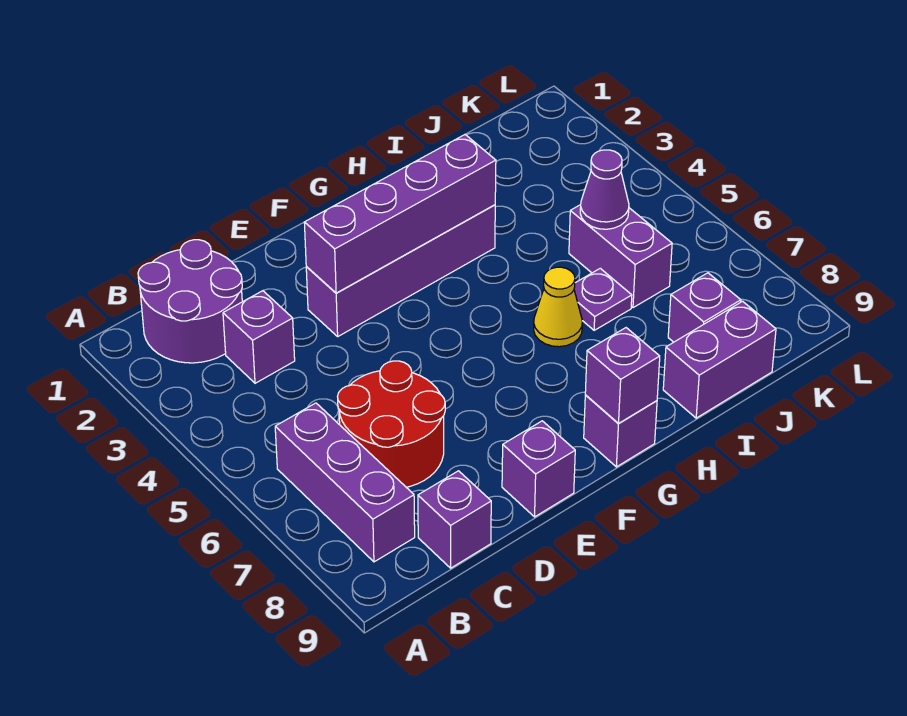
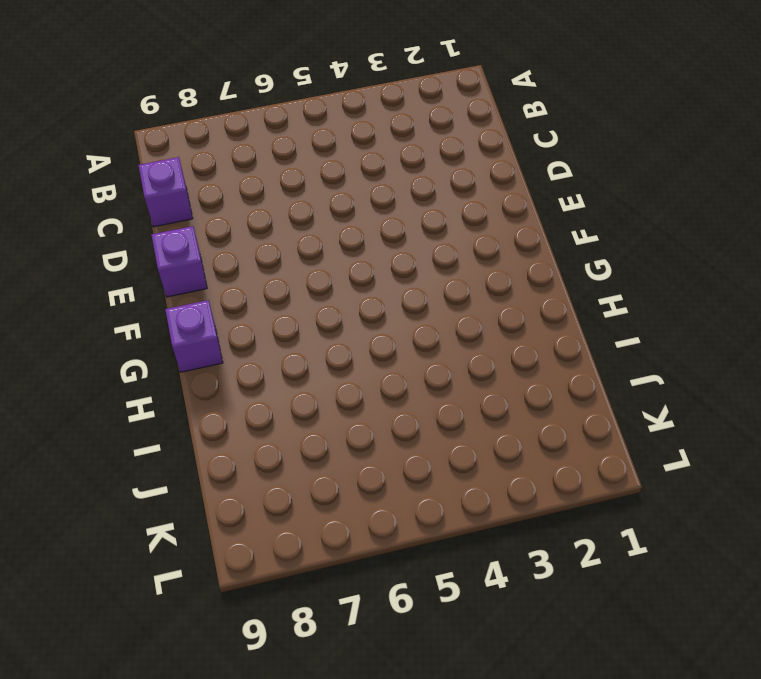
none -> purple round brick B1:C2 level 1
none -> purple brick B6:B8 level 1
none -> purple brick C3 level 1

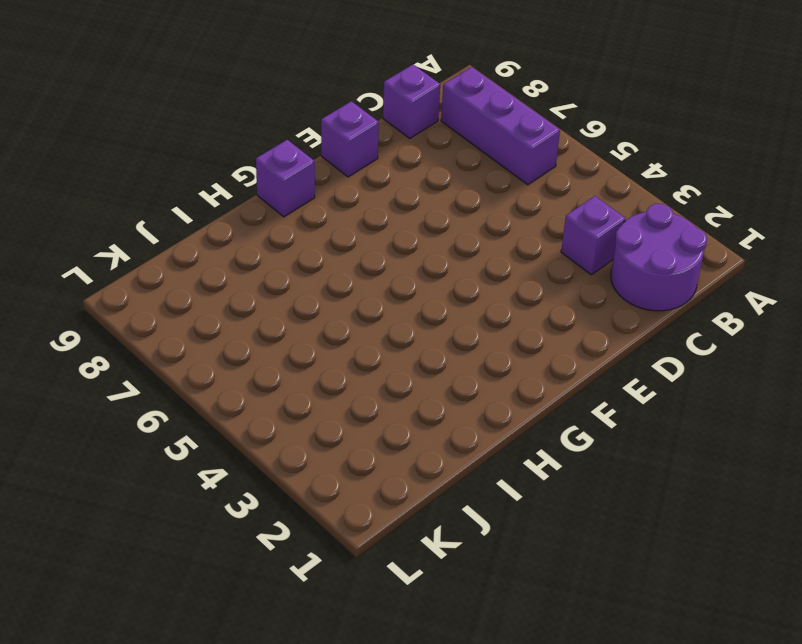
none -> red round brick C6:D7 level 1
none -> purple brick E3:H3 level 1
none -> yellow cone H6 level 1

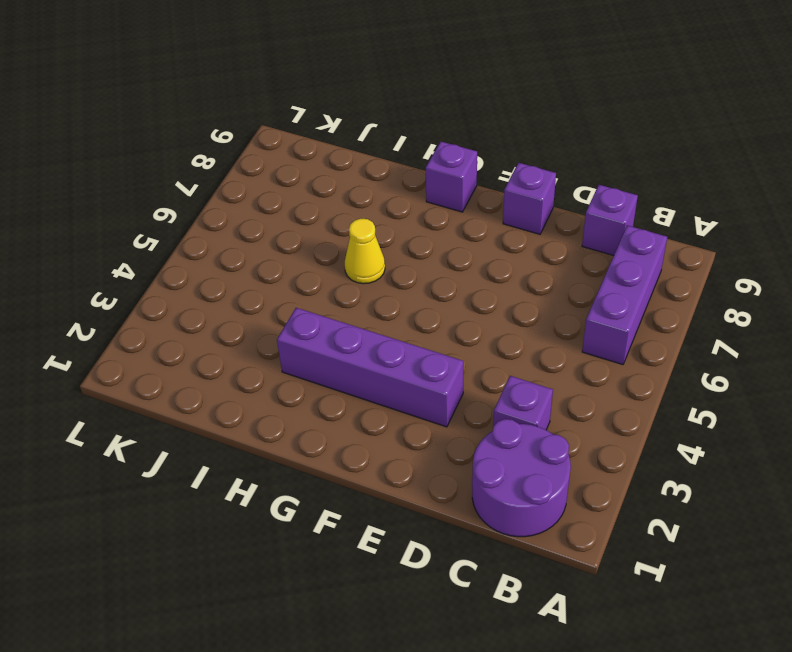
none -> red round brick C6:D7 level 1
none -> purple plate I6 level 1
none -> purple brick I9:J9 level 1

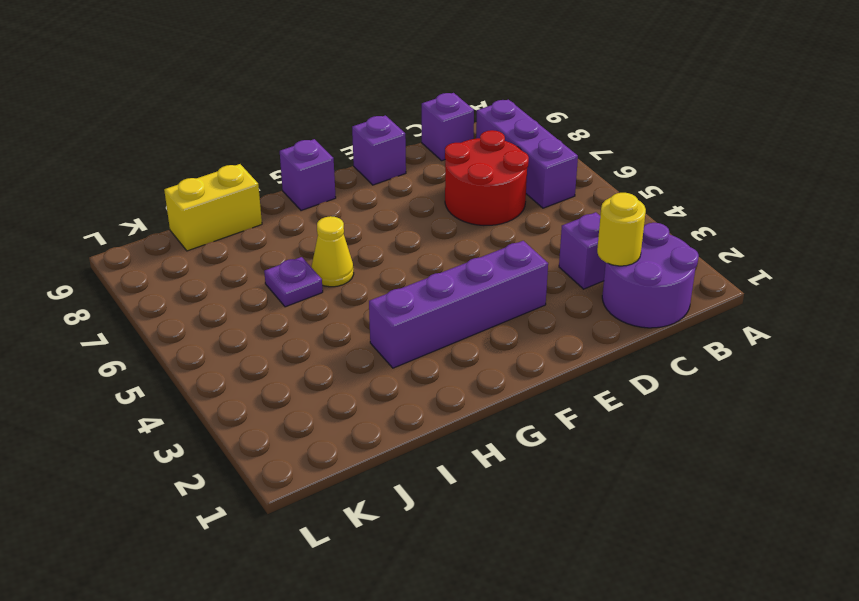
yellow round brick C2 level 2 -> none
yellow brick I9:J9 level 1 -> purple brick I9:J9 level 1
none -> purple brick J5:J6 level 1
none -> purple brick J8 level 1
none -> purple brick E3:H3 level 2

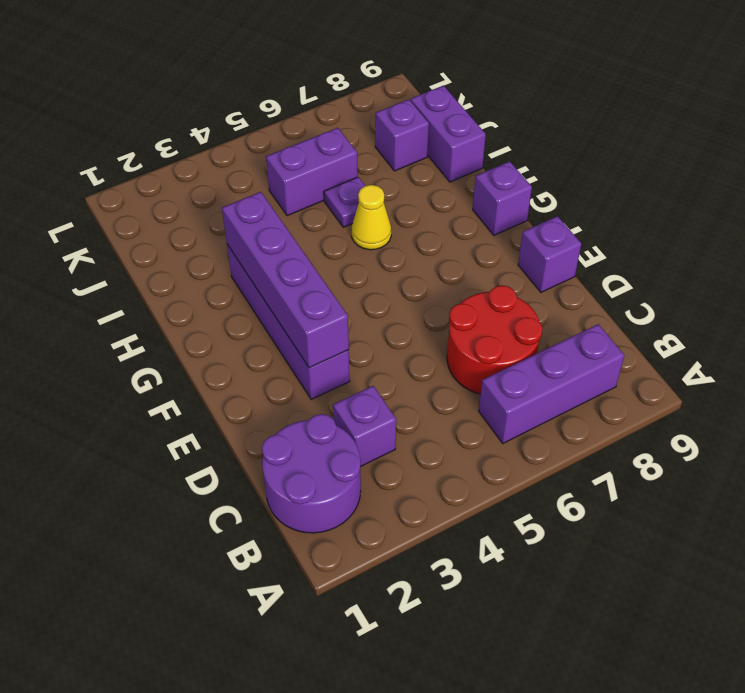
none -> purple brick C9 level 1
none -> purple brick G9 level 2
none -> purple cone J5 level 2

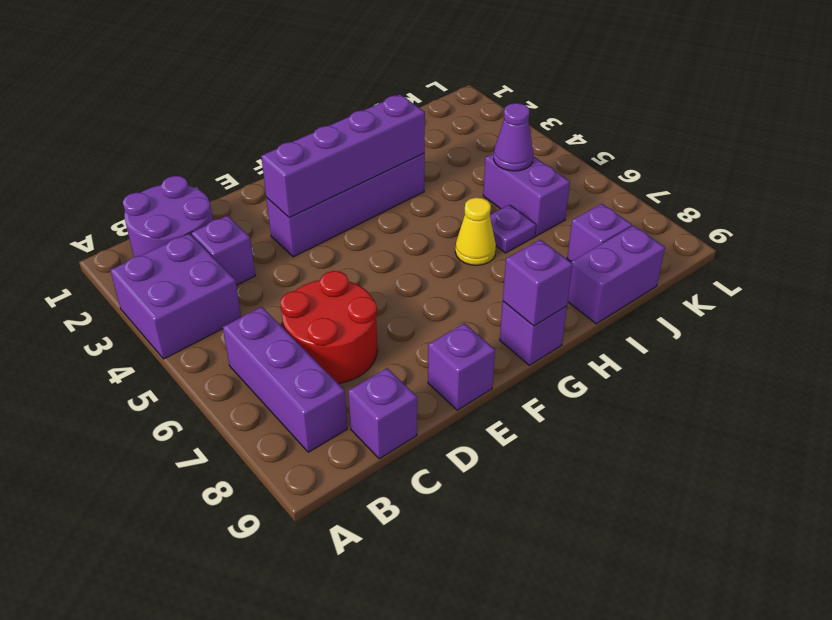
purple brick A3:B4 level 1 -> none

